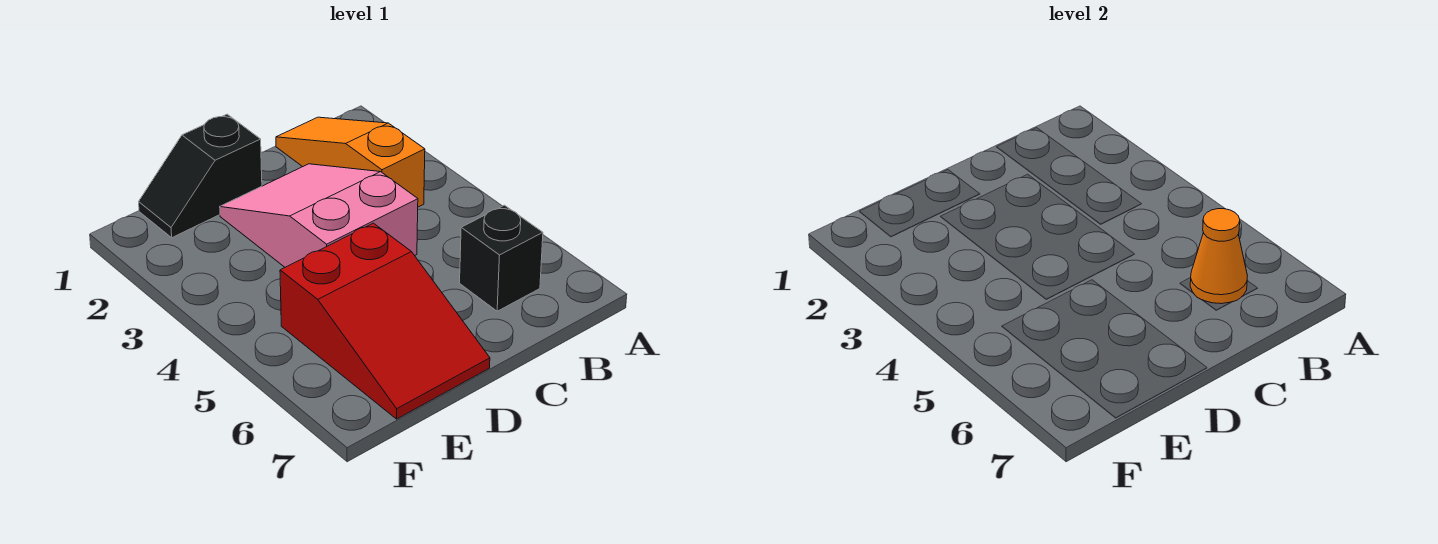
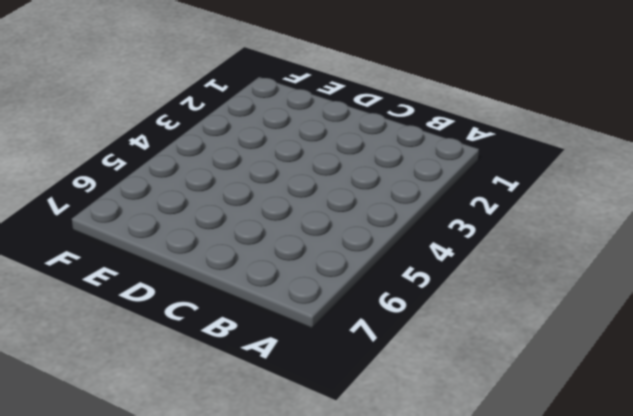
none -> orange slope B1:B3 level 1 top 3
none -> black brick B6 level 1

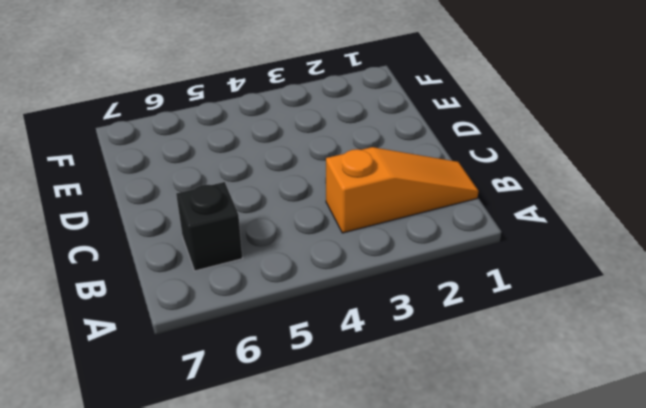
none -> pink slope C2:D4 level 1 top 4
none -> black slope D1:E1 level 1 top D

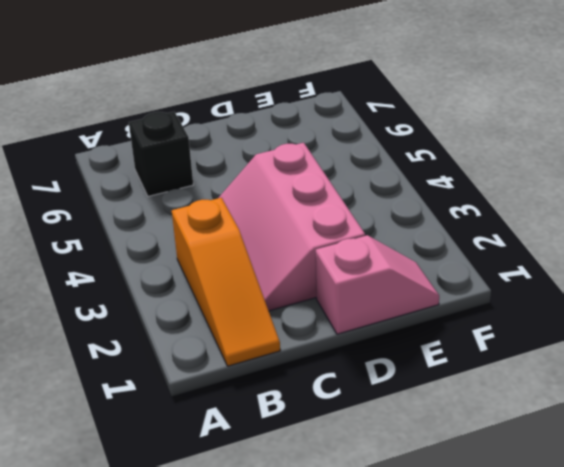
pink slope C2:D4 level 1 top D -> pink slope C2:D4 level 1 top 4
pink slope D1:E1 level 1 top D -> black slope D1:E1 level 1 top D
none -> red slope D5:E7 level 1 top 5
none -> orange cone B6 level 2

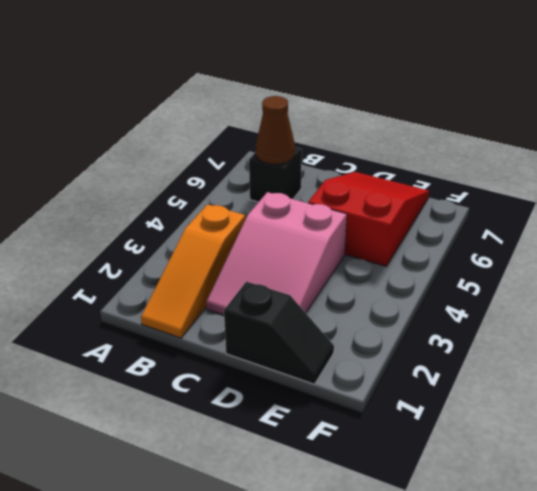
brown cone B6 level 2 -> orange cone B6 level 2

